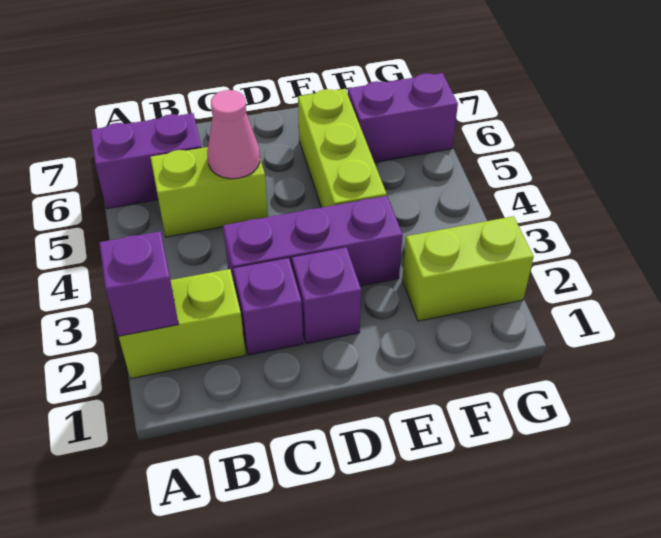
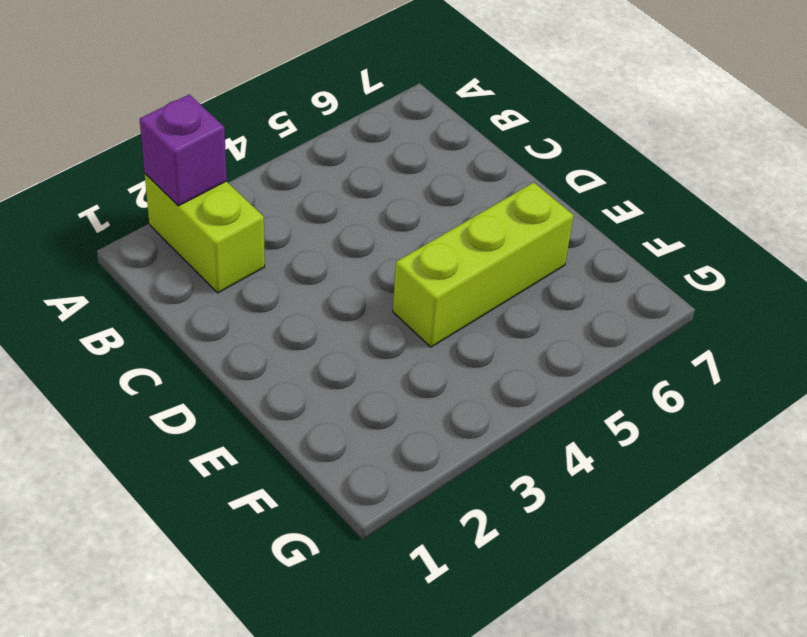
none -> purple brick A6:B6 level 1
none -> lime brick B5:C5 level 1

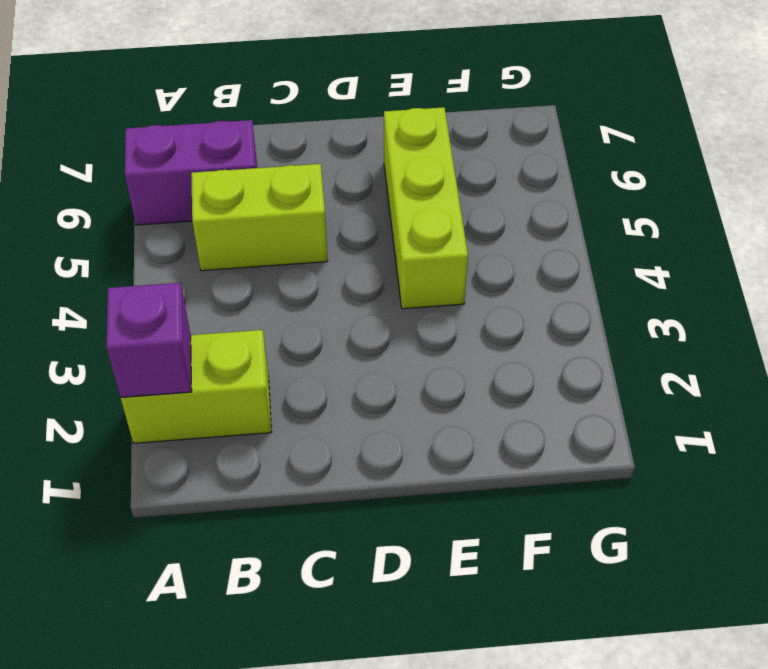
none -> purple brick C2 level 1
none -> purple brick C3:E3 level 1

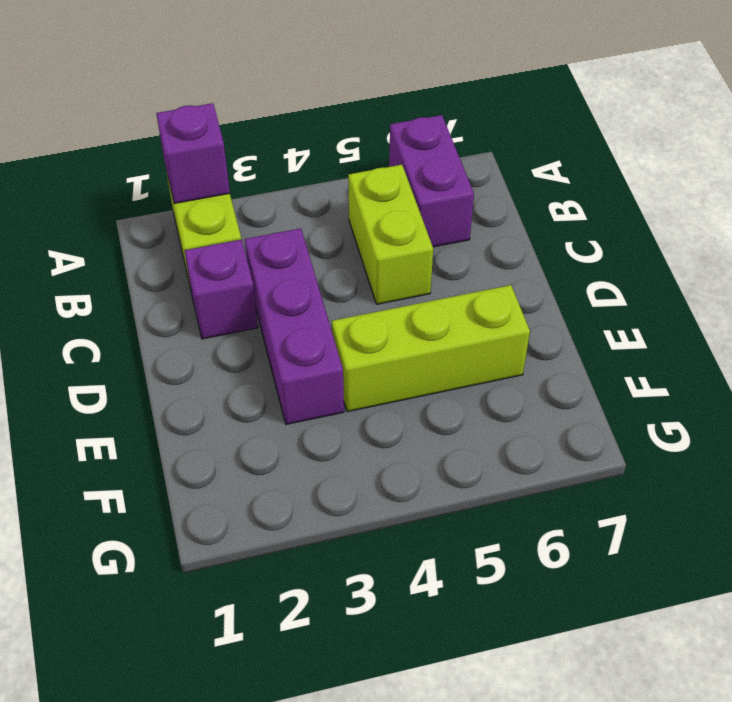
none -> purple brick D2 level 1
none -> lime brick F2:G2 level 1

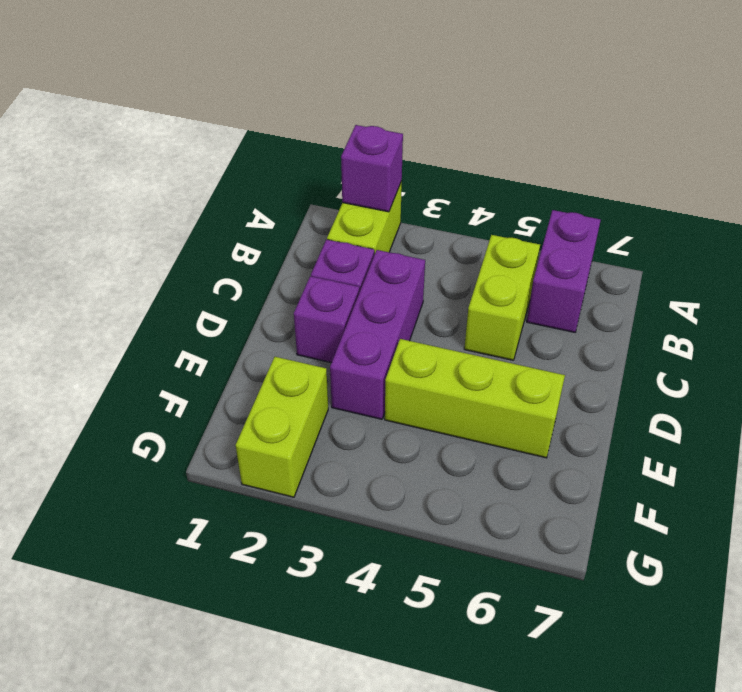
none -> purple brick F6:G6 level 1
none -> pink cone C5 level 2

